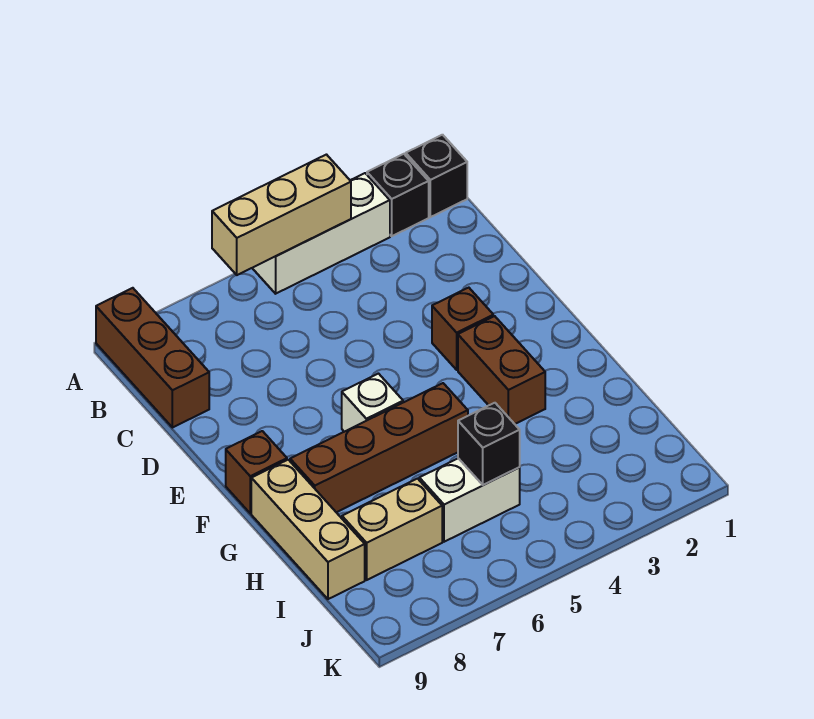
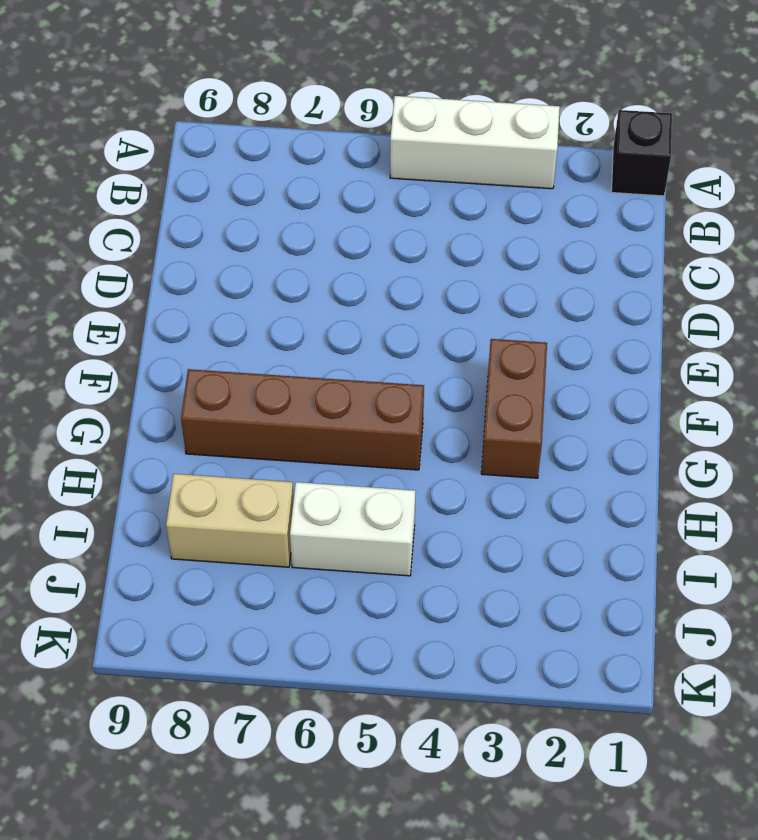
none -> black brick A2 level 1
none -> brown brick A9:C9 level 1
none -> brown brick E3 level 1

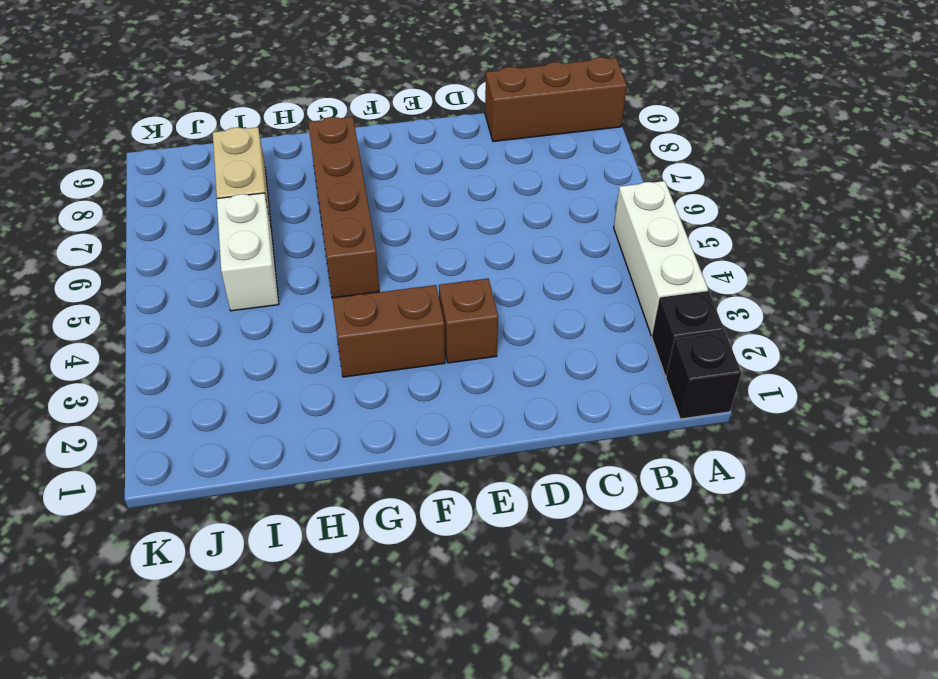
none -> white brick F6 level 1
none -> brown brick F9 level 1
none -> tan brick G9:I9 level 1

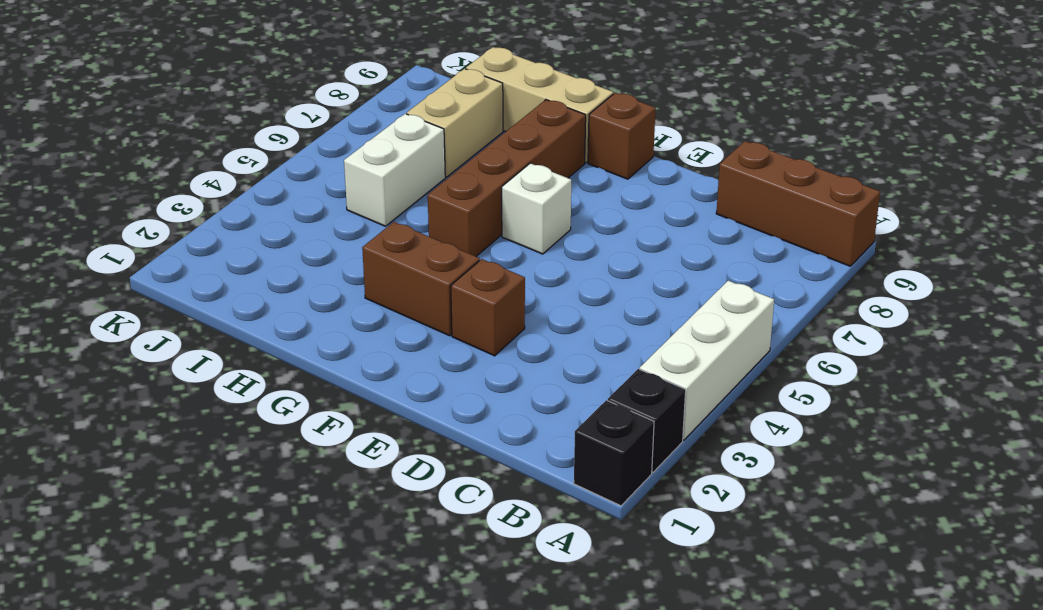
none -> tan brick A4:A6 level 2
none -> black brick I5 level 2

